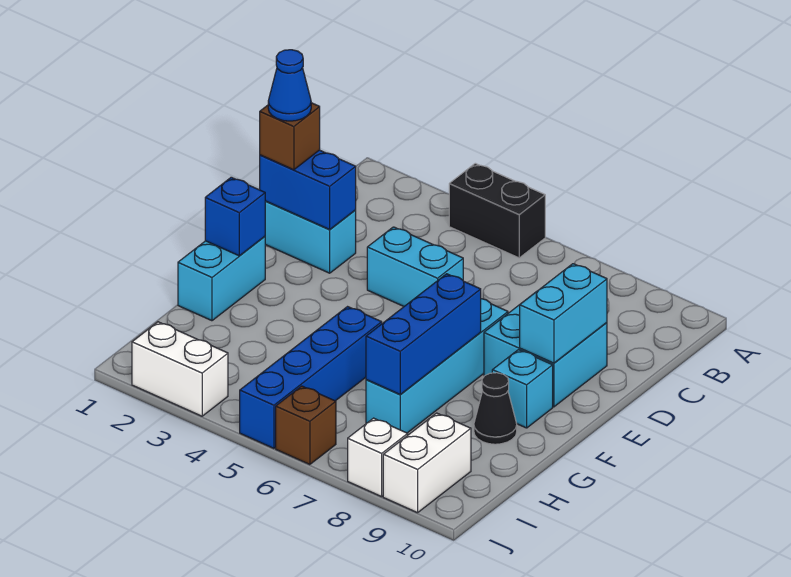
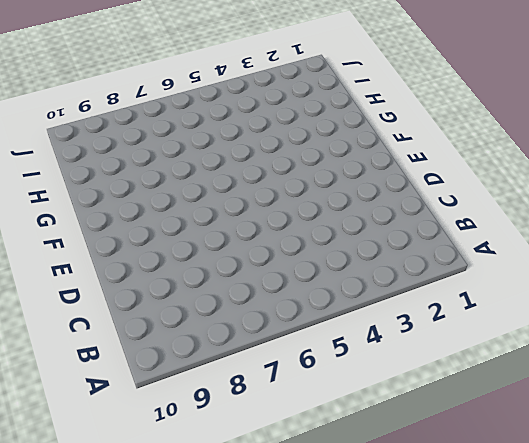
none -> black brick A4:A5 level 1
none -> cyan brick D1:D2 level 1
none -> cyan brick D4:D5 level 1

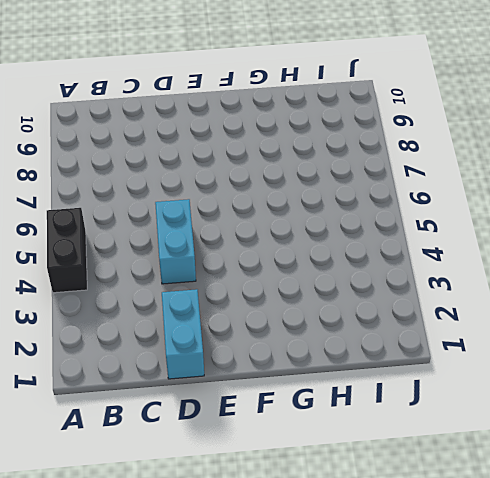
none -> cyan brick D8:E9 level 1
none -> cyan brick E7:H7 level 1
none -> cyan brick F1:G1 level 1

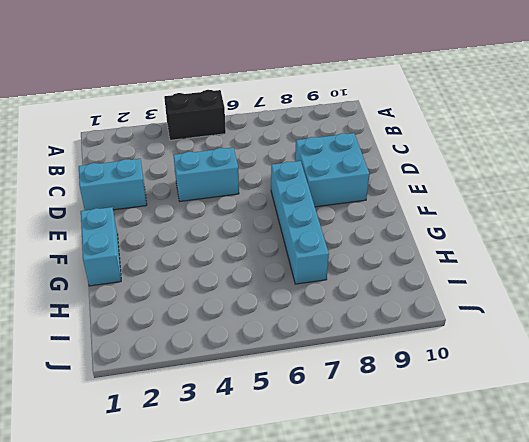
none -> cyan brick F9 level 1
none -> blue brick G5:J5 level 1
none -> black cone G9 level 1

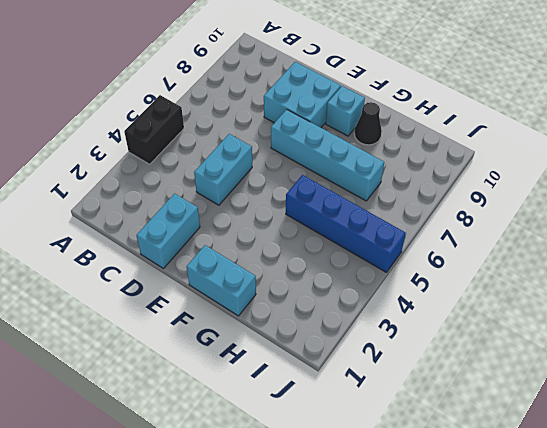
none -> white brick I9:J9 level 1
none -> white brick J2:J3 level 1
none -> brown brick J6 level 1

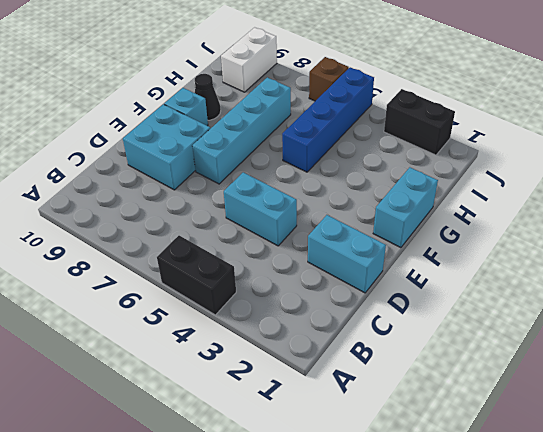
black brick J2:J3 level 1 -> white brick J2:J3 level 1
none -> white brick J8 level 1
none -> blue brick D1:D2 level 2
none -> cyan brick D9:E9 level 2

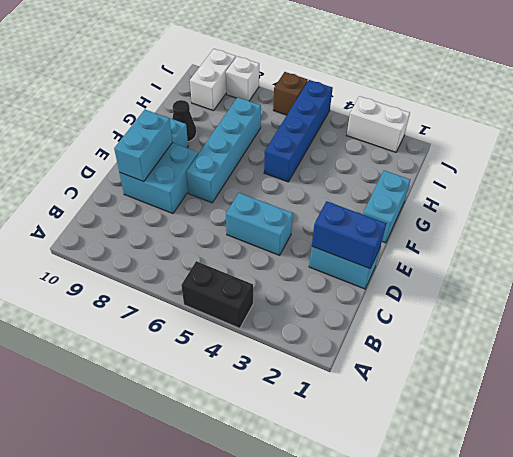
none -> blue brick F1 level 2
none -> blue brick F7:H7 level 2
none -> brown brick D1 level 3

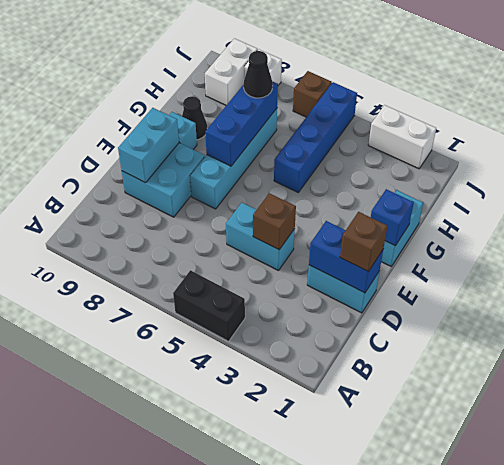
brown brick D4 level 2 -> none
black cone H7 level 3 -> none
none -> blue cone D1 level 4

